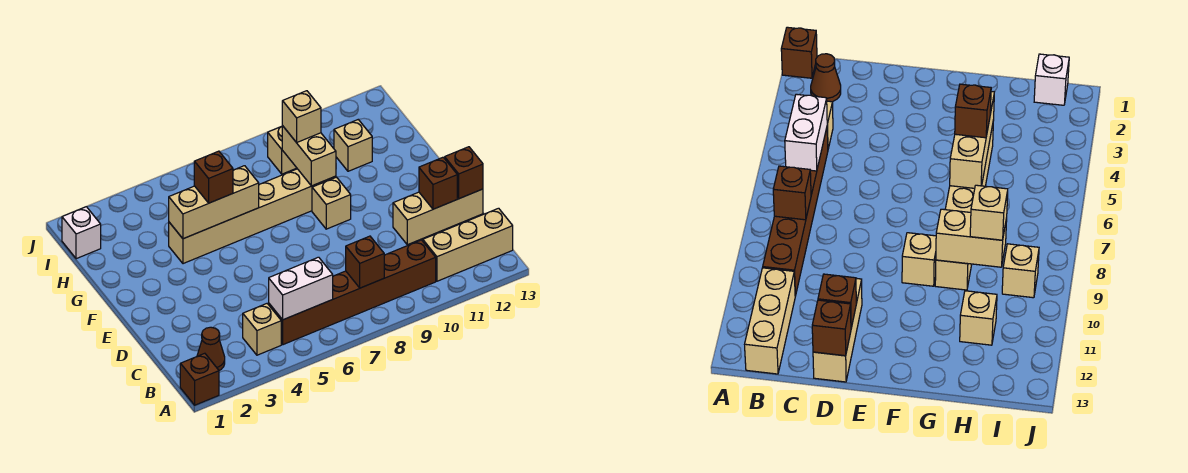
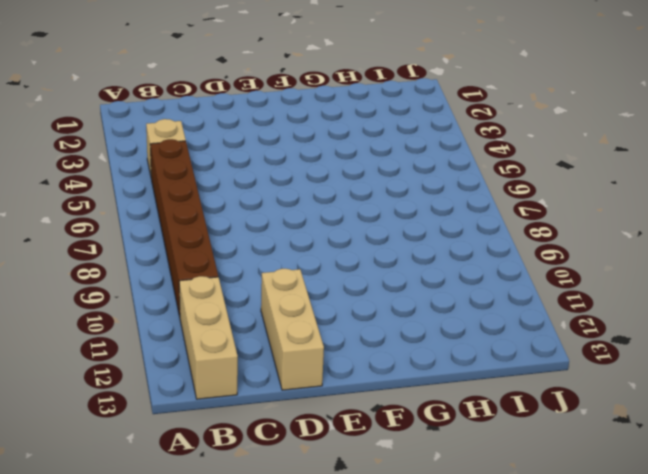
none -> brown brick A1 level 1
none -> brown cone B2 level 1
none -> tan brick F9 level 1

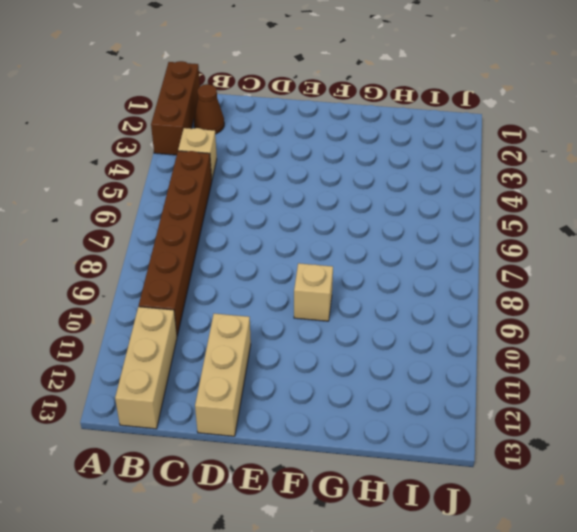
brown brick A1:A3 level 1 -> brown brick A1 level 1
none -> tan brick G4:G9 level 1
none -> tan brick H11 level 1
none -> white brick I1 level 1

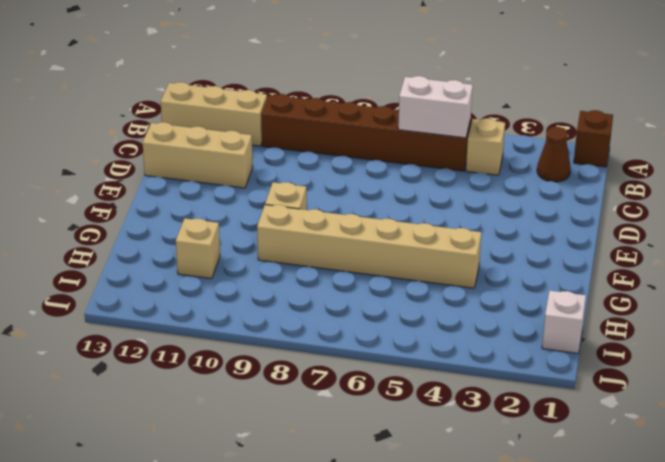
none -> tan brick I9 level 1
none -> brown brick B8 level 2
none -> brown brick D12 level 2

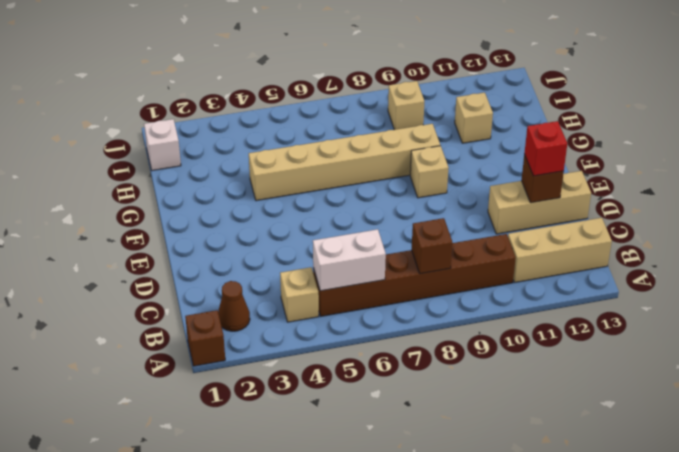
red brick D12 level 3 -> none
none -> brown brick D13 level 2
none -> tan brick G4:G6 level 2
none -> tan brick G9:H9 level 2

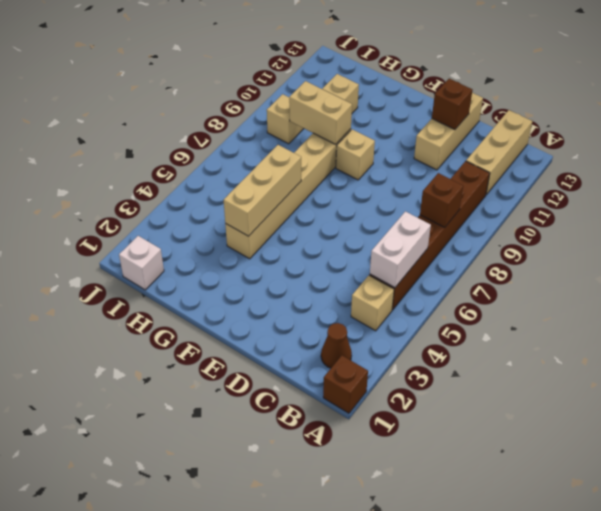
none -> brown brick D13 level 2
none -> brown brick G5 level 3
none -> tan brick H9 level 3

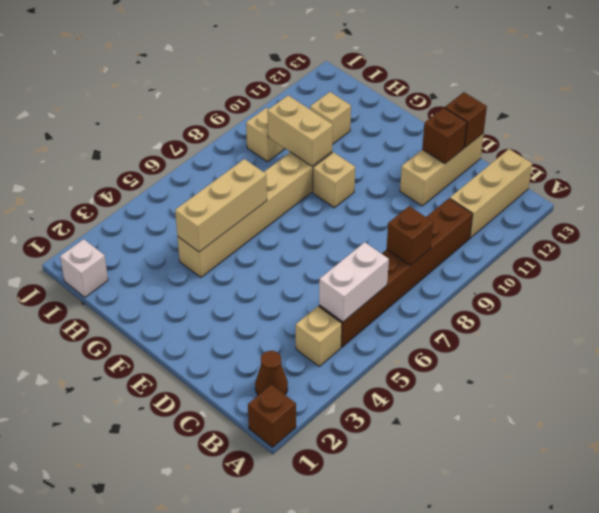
none -> brown brick G5 level 3
none -> tan brick H9 level 3

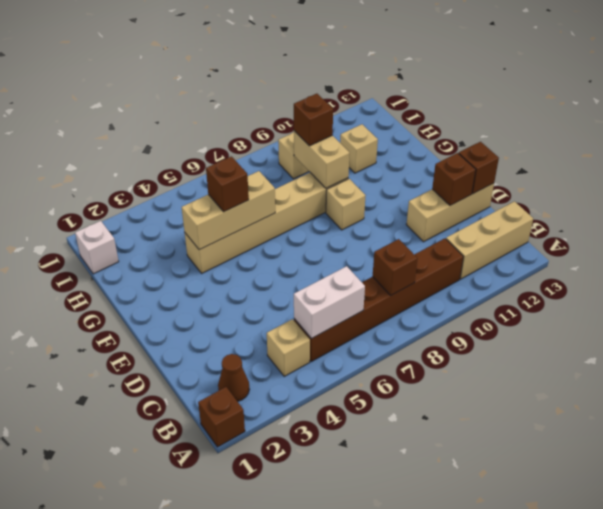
brown brick H9 level 3 -> tan brick H9 level 3

